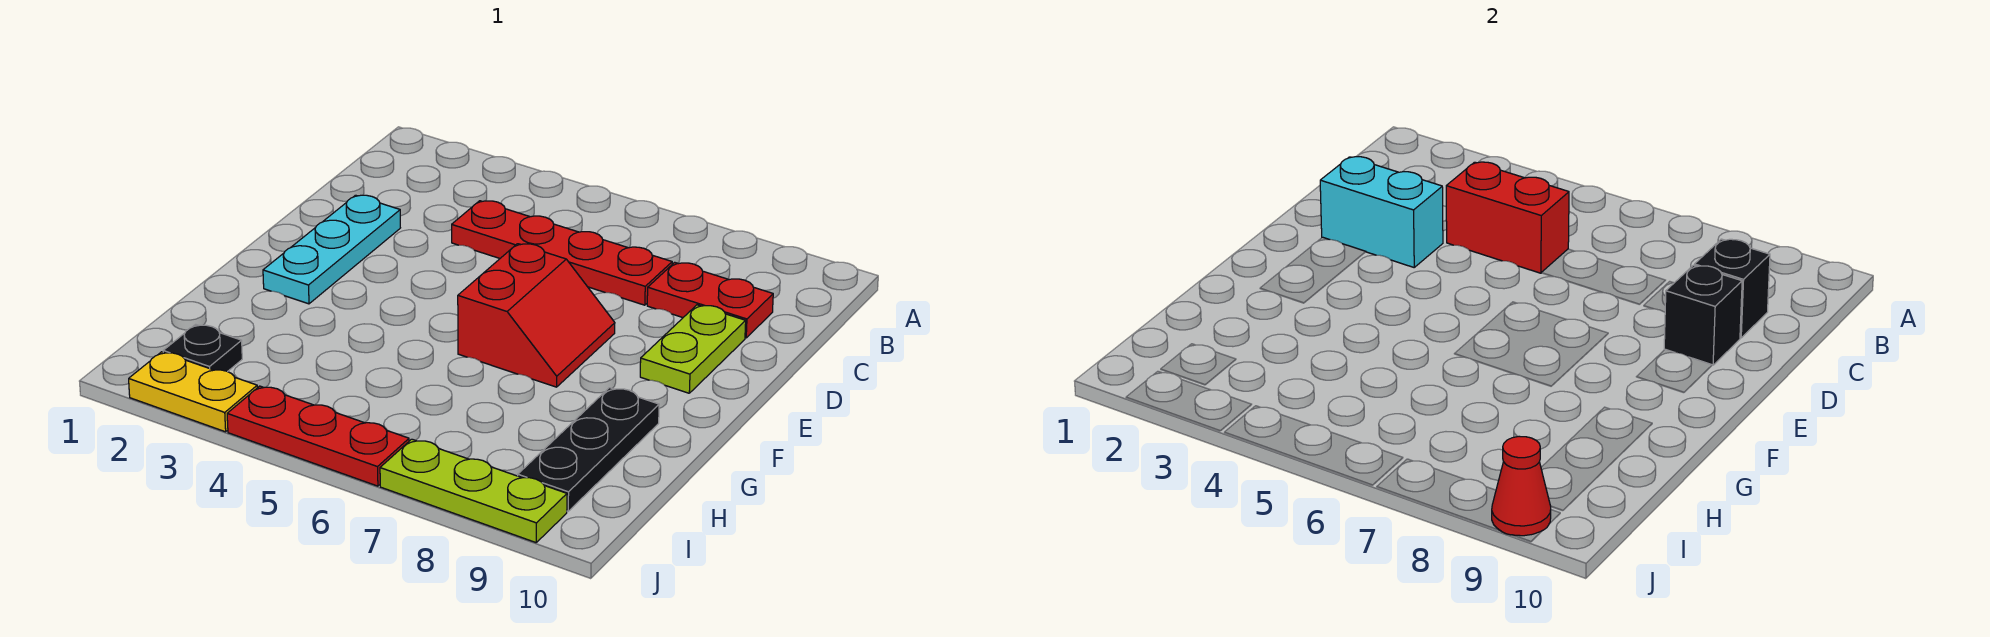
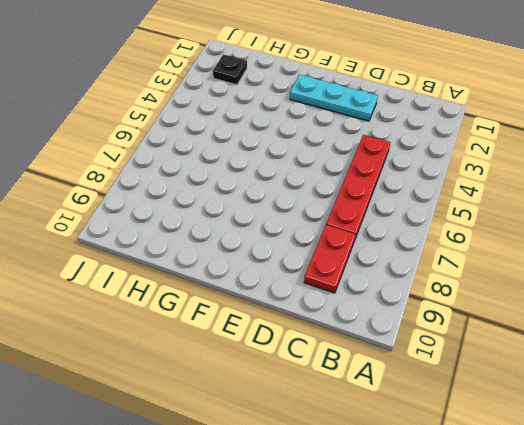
none -> lime plate D9:E9 level 1
none -> red slope E6:F7 level 1 top 6
none -> black plate G9:I9 level 1

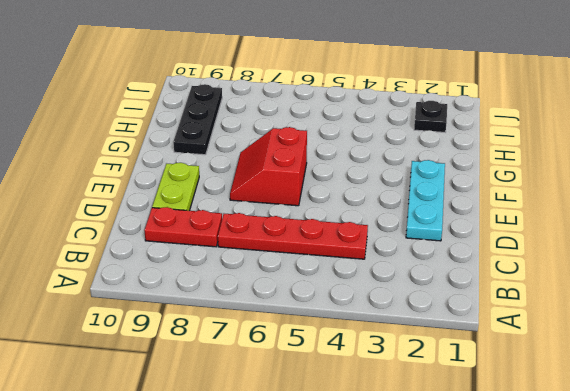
none -> yellow plate J2:J3 level 1
none -> red plate J4:J6 level 1
none -> lime plate J7:J9 level 1

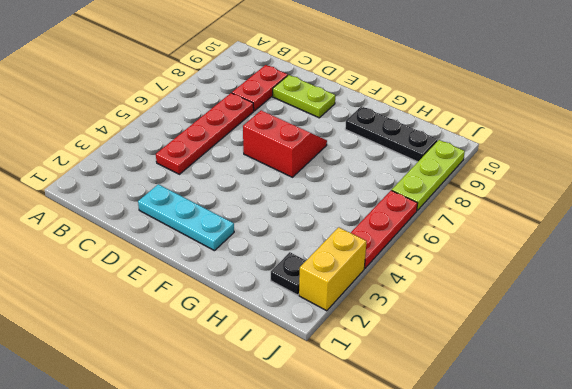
yellow brick J2:J3 level 1 -> yellow plate J2:J3 level 1
none -> red brick C4:C5 level 2
none -> black brick C9 level 2
none -> cyan brick D2:D3 level 2

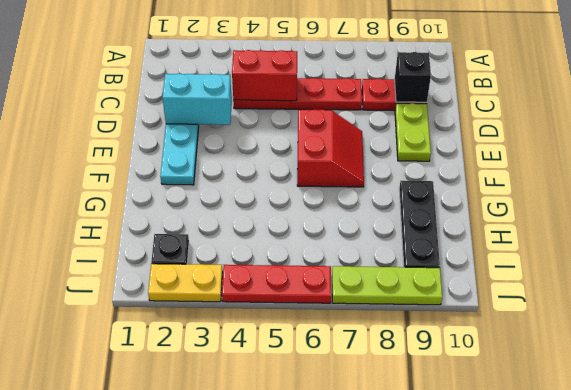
none -> black brick D9 level 2
none -> red cone J9 level 2

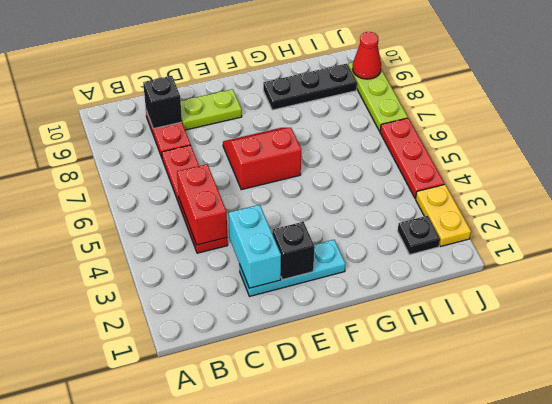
black brick E2 level 2 -> black brick D9 level 2

